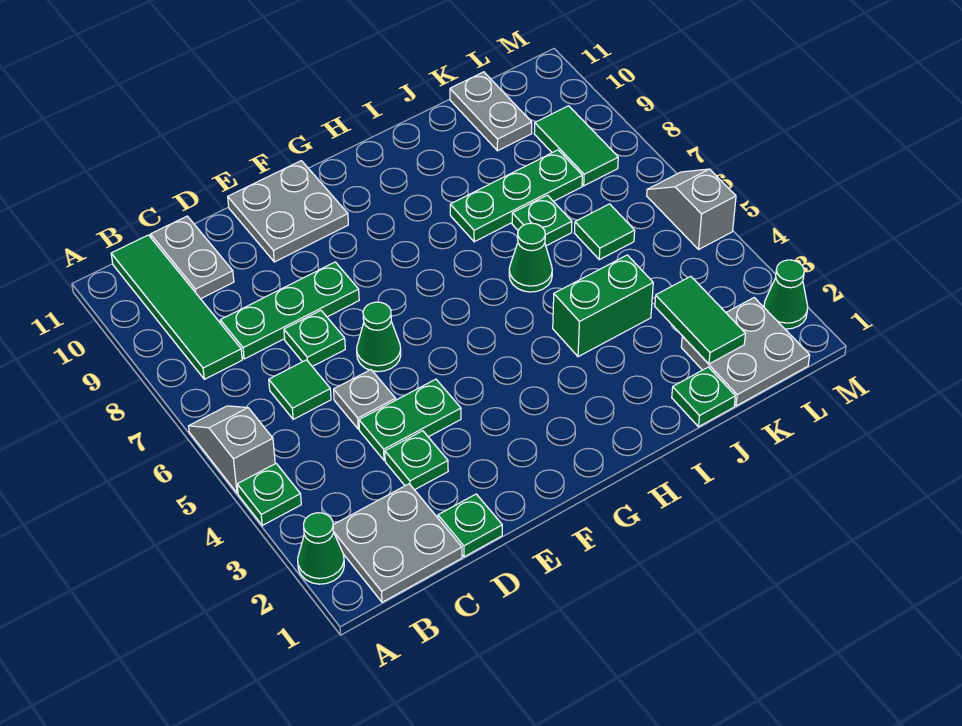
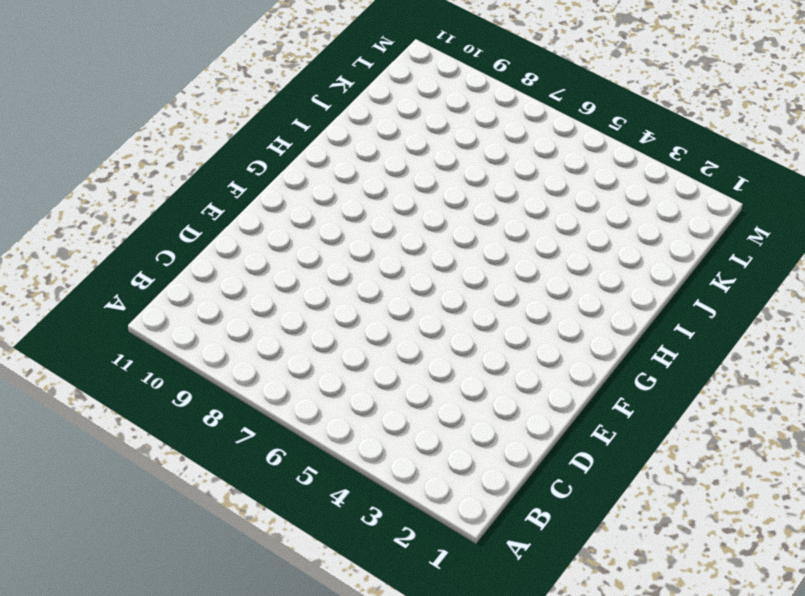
none -> green cone A2 level 1
none -> green plate A4 level 1
none -> grey slope A5:A6 level 1 top 5

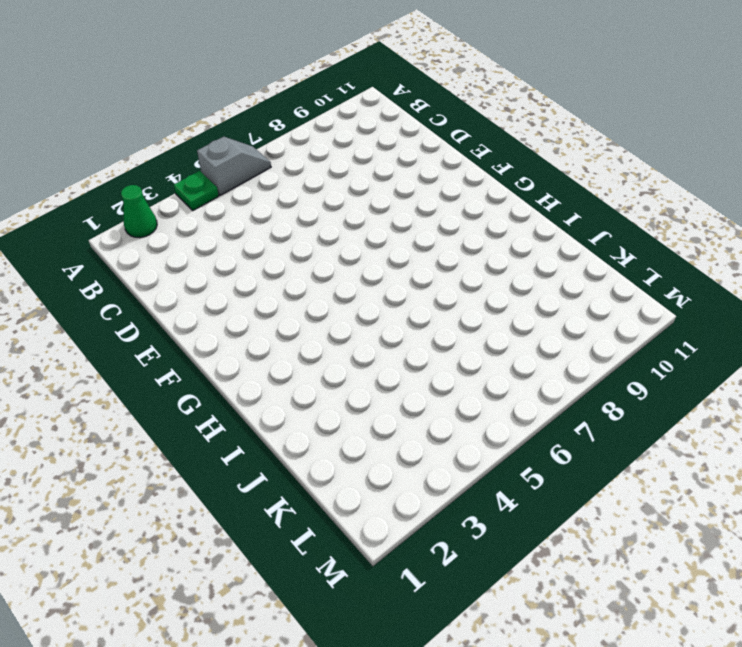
none -> grey plate B1:C2 level 1
none -> green tile B8:B11 level 1
none -> green tile C6 level 1

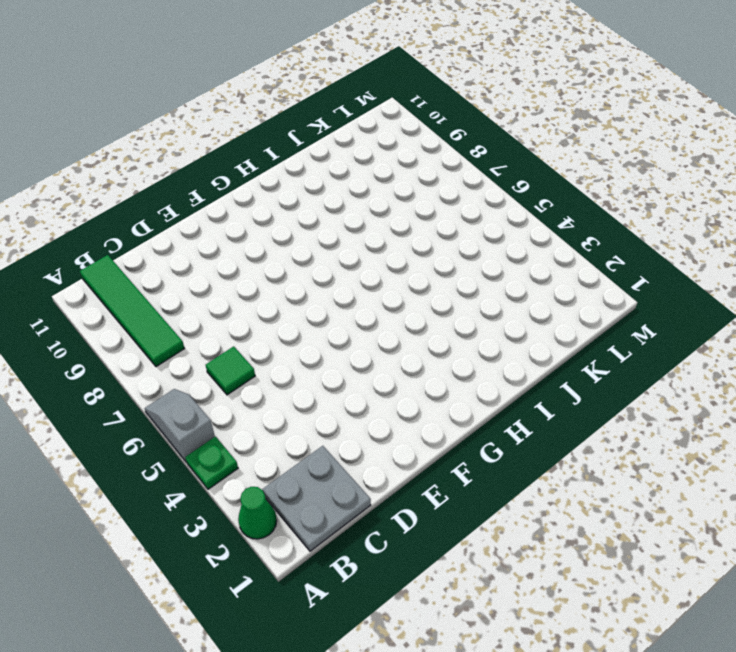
none -> green plate C8:E8 level 1
none -> grey plate C10:C11 level 1
none -> green plate D1 level 1

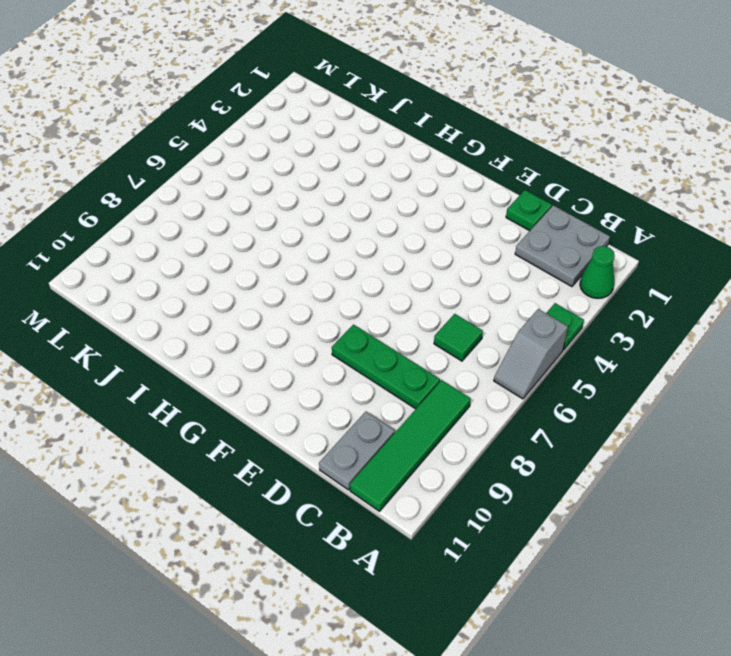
none -> green plate D3 level 1
none -> green plate D4:E4 level 1
none -> grey plate D5 level 1

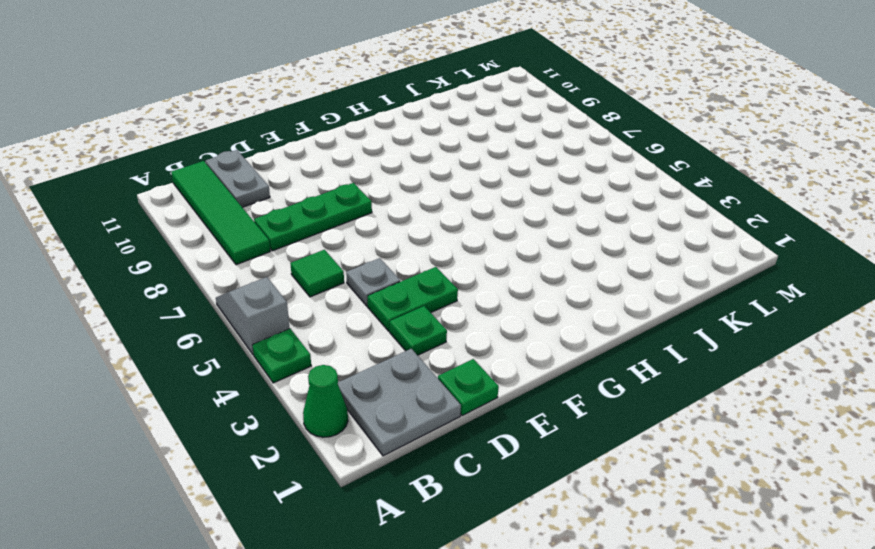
none -> green plate D7 level 1
none -> green cone E6 level 1
none -> grey plate E10:F11 level 1

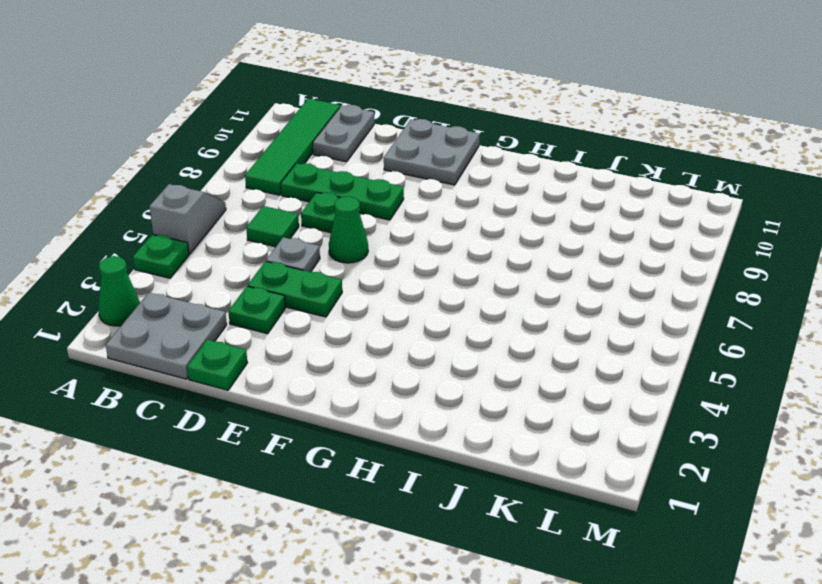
none -> green brick I4:J4 level 1
none -> green cone I6 level 1
none -> green plate I8:K8 level 1

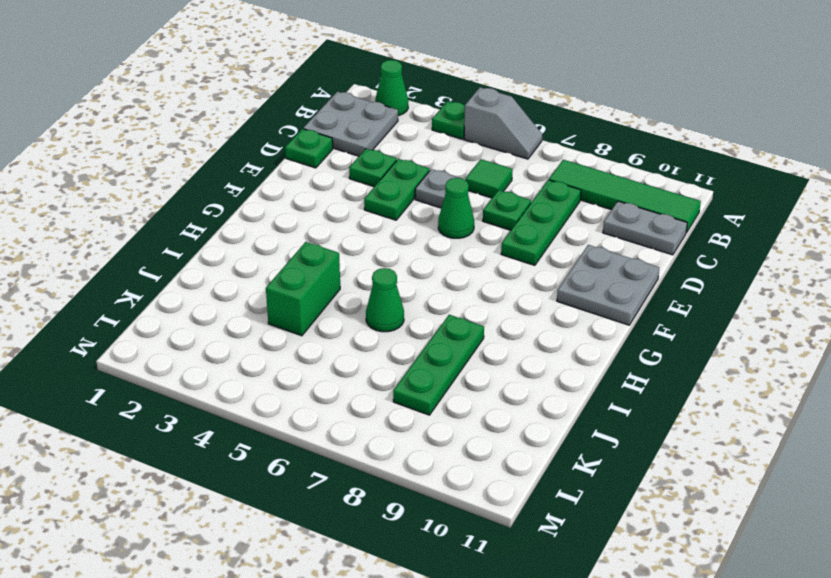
none -> green plate J1 level 1
none -> green plate J7 level 1
none -> grey plate K1:L2 level 1

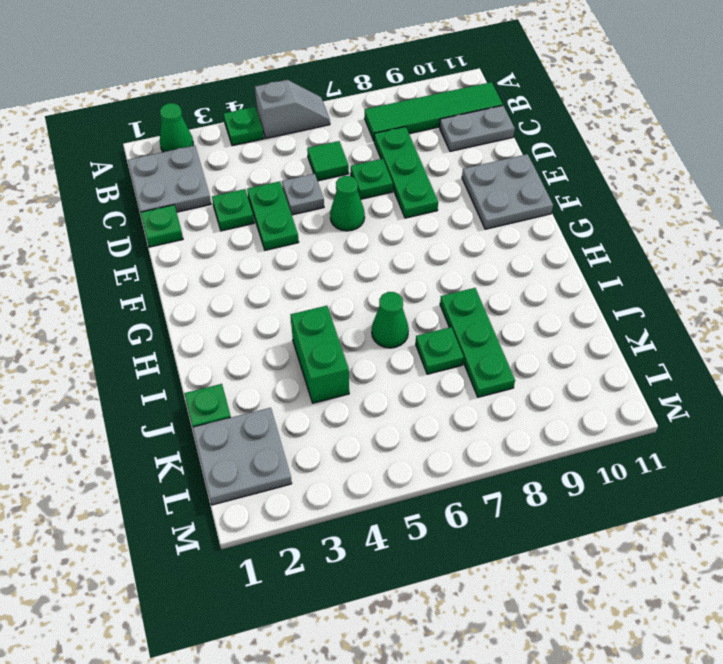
none -> green tile K6 level 1
none -> grey plate K10:K11 level 1
none -> green tile L8:L9 level 1

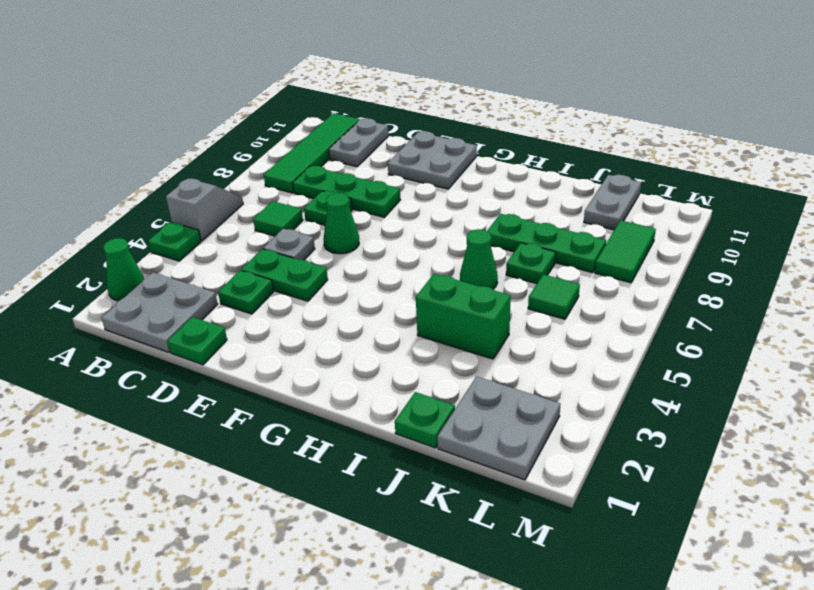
none -> green cone M2 level 1
none -> grey slope M5:M6 level 1 top 5
none -> green tile K2:K3 level 2

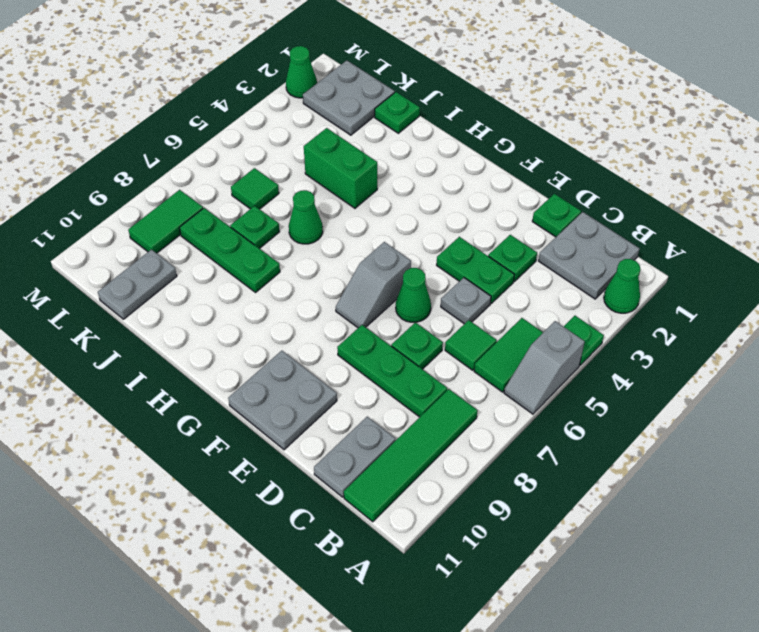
green tile B5:B6 level 1 -> green tile K2:K3 level 2
grey slope F6:F7 level 1 top 6 -> grey slope M5:M6 level 1 top 5

